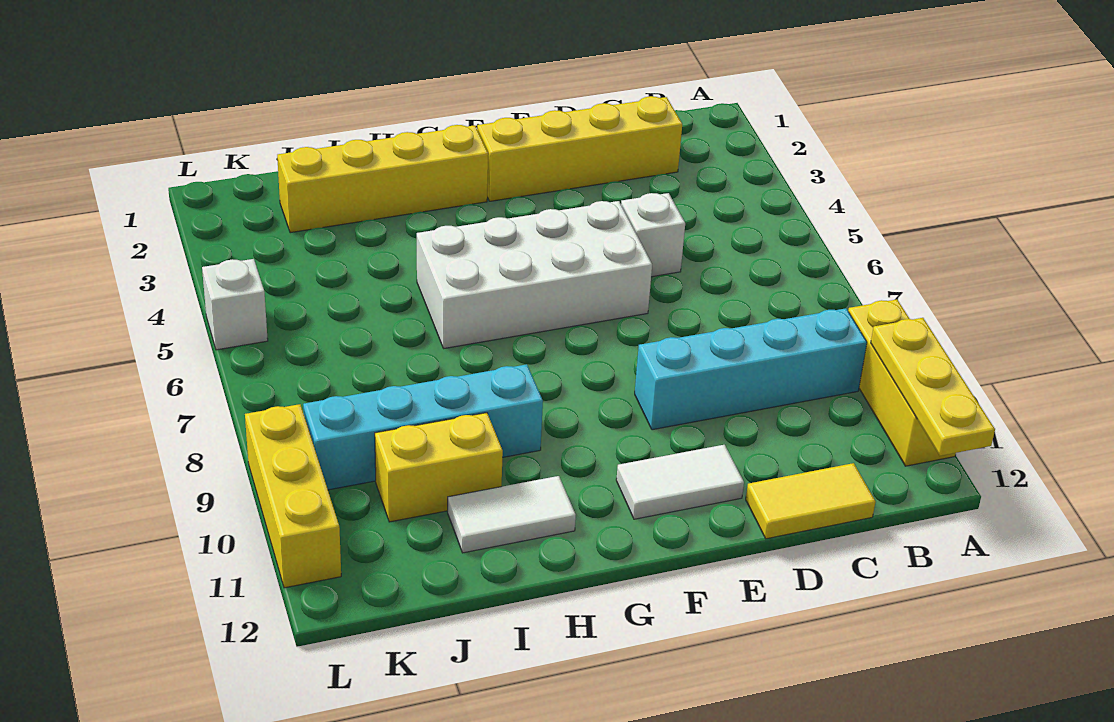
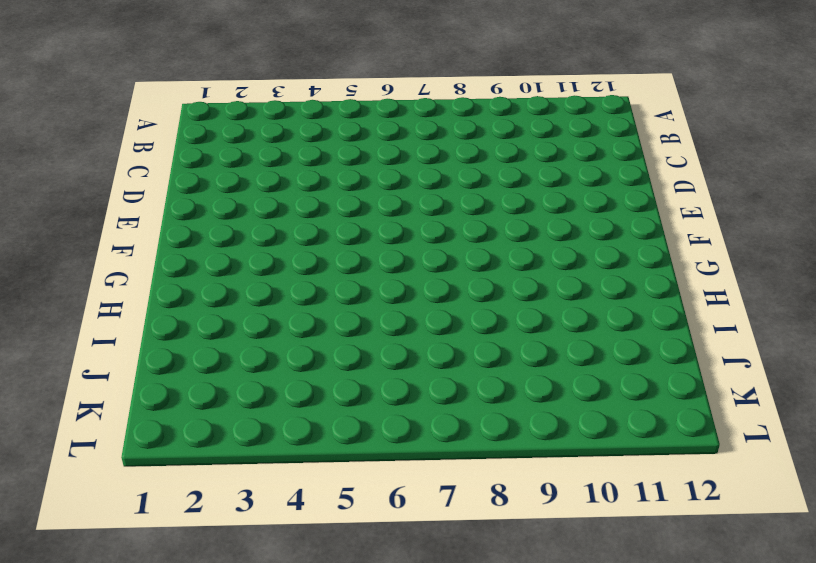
none -> yellow brick A9:A11 level 1
none -> cyan brick B9:E9 level 1
none -> yellow brick C2:F2 level 1

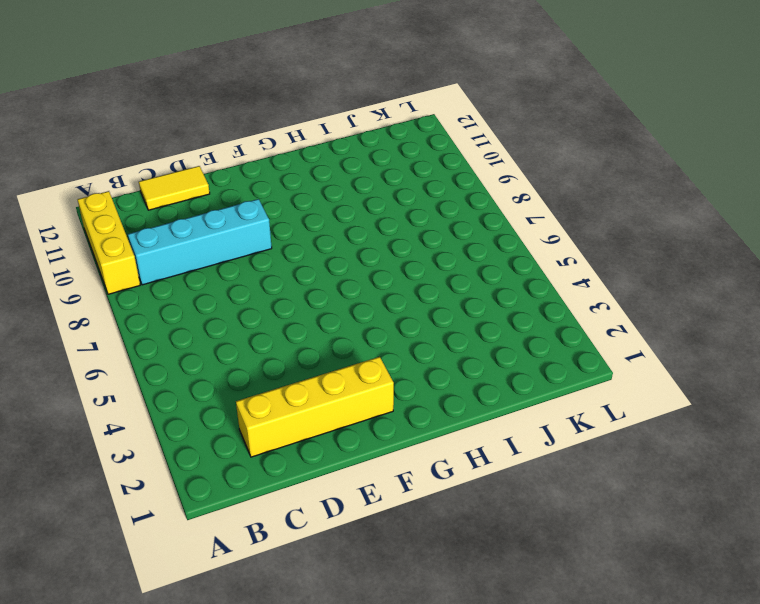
none -> white brick D5 level 1
none -> white brick E5:H6 level 1
none -> white tile E11:F11 level 1

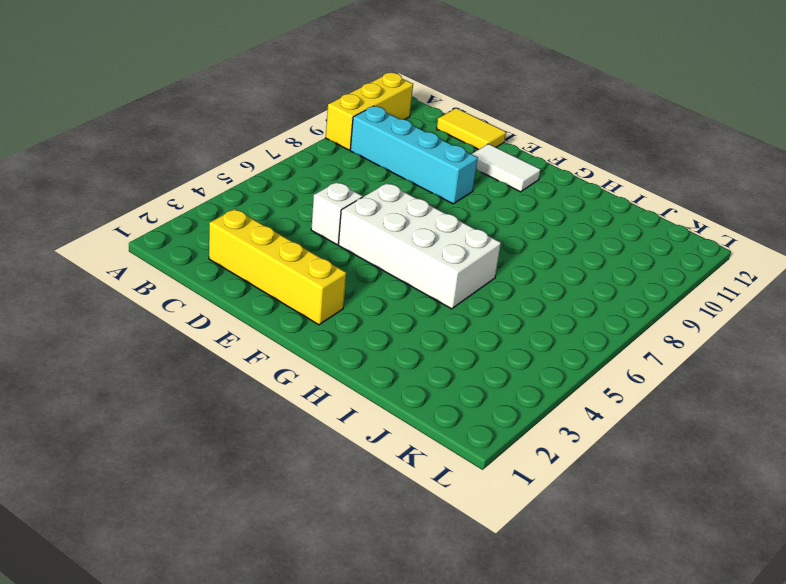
none -> yellow brick G2:J2 level 1
none -> cyan brick H9:K9 level 1
none -> white tile H11:I11 level 1

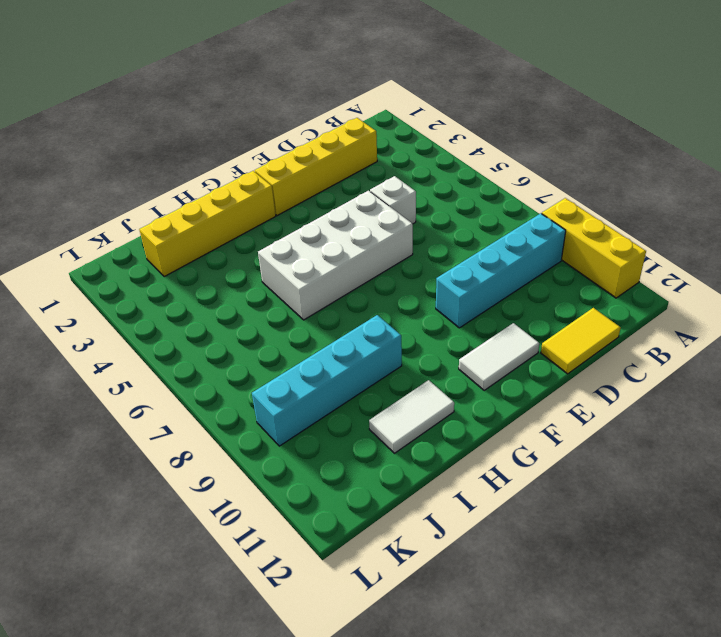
none -> yellow brick I10:J10 level 1
none -> white brick L5 level 1
none -> yellow brick L9:L11 level 1

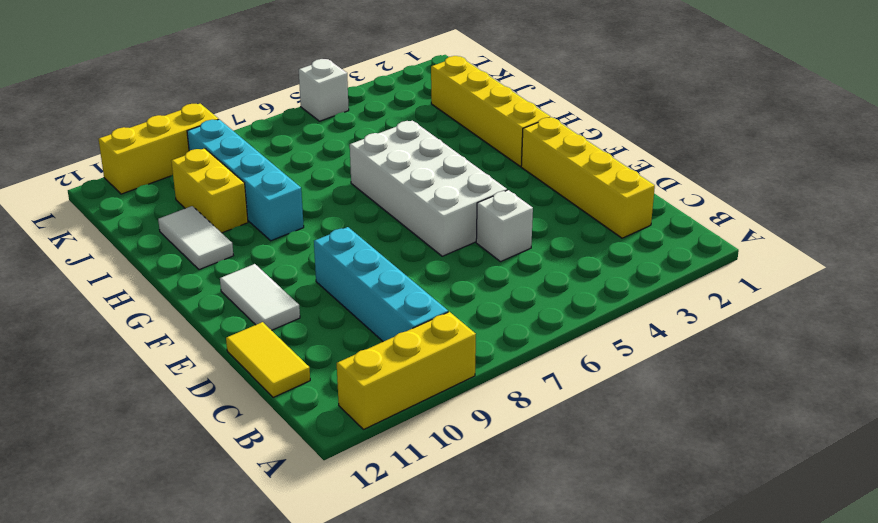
none -> yellow plate A10:A12 level 2

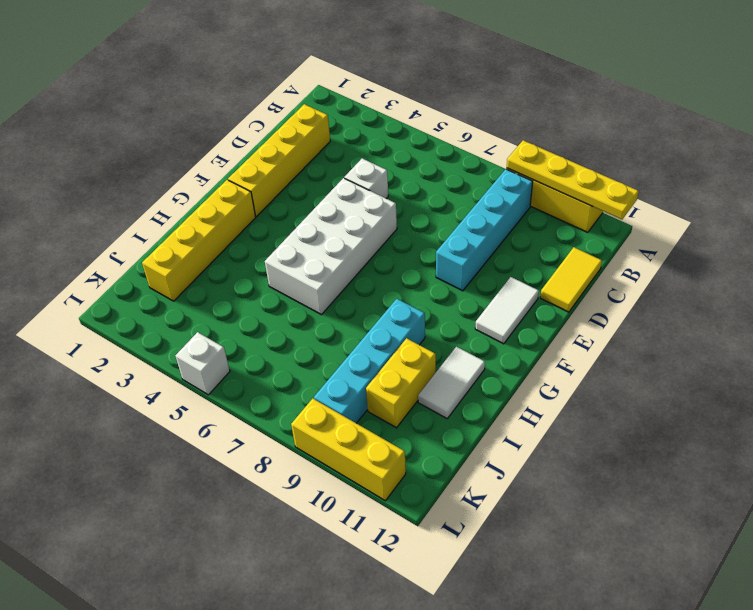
yellow plate A9:A12 level 2 -> yellow plate A10:A12 level 2

